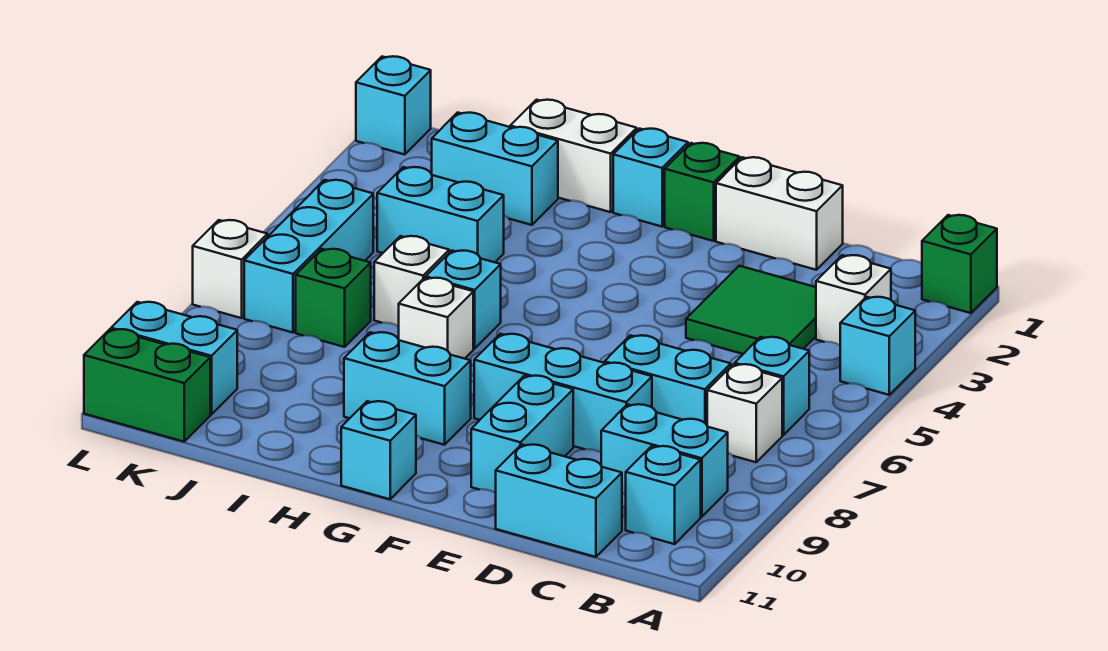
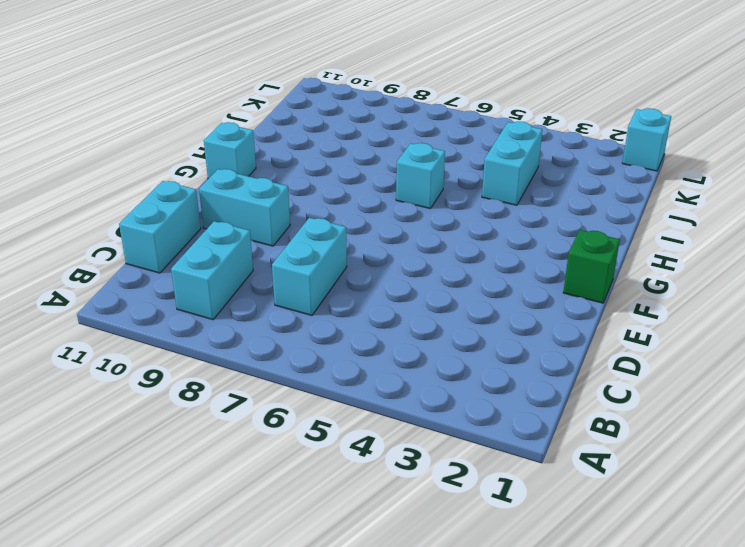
none -> green brick A1 level 1
none -> cyan brick A4 level 1
none -> white brick B3 level 1

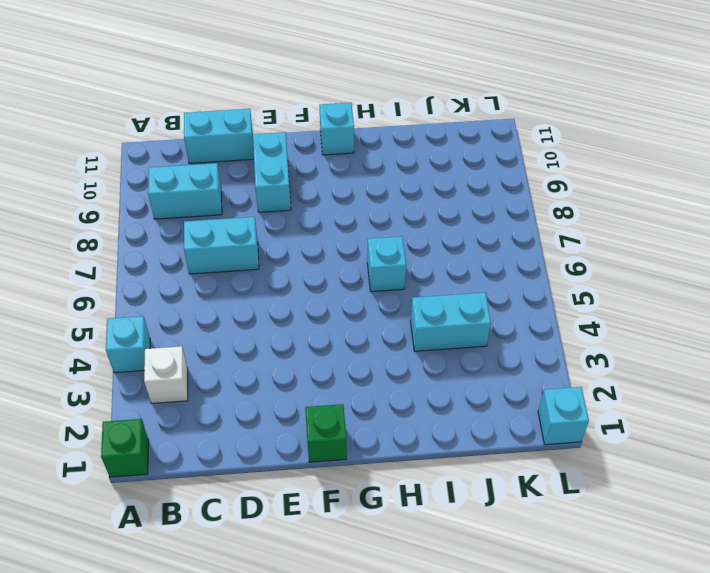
none -> cyan brick B6 level 1
none -> white brick B7 level 1
none -> cyan brick B10 level 1

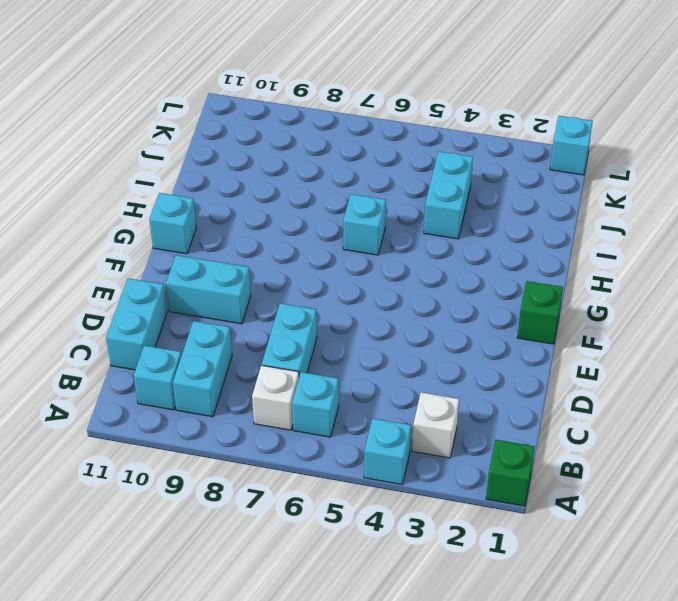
none -> green tile C3:D4 level 1
none -> white brick D1:E1 level 1
none -> cyan brick D8:F8 level 1

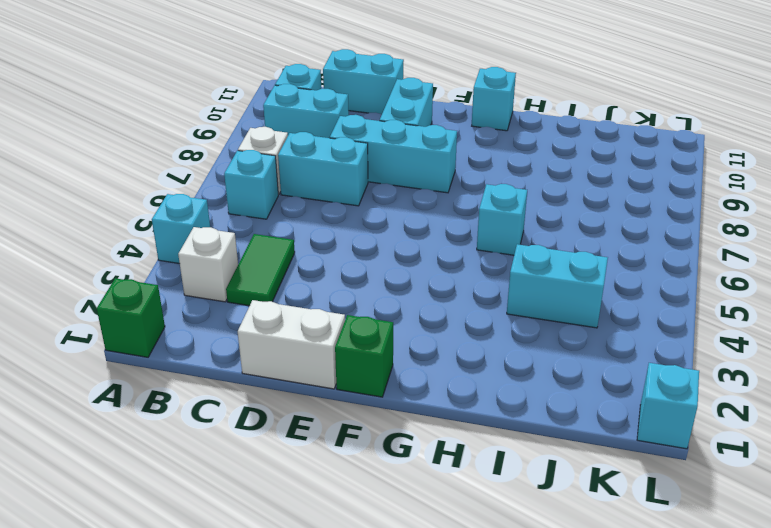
green tile C3:C4 level 1 -> green tile C3:D4 level 1
none -> cyan brick G1 level 1
none -> cyan brick G9:H9 level 1
none -> white brick H1:I1 level 1

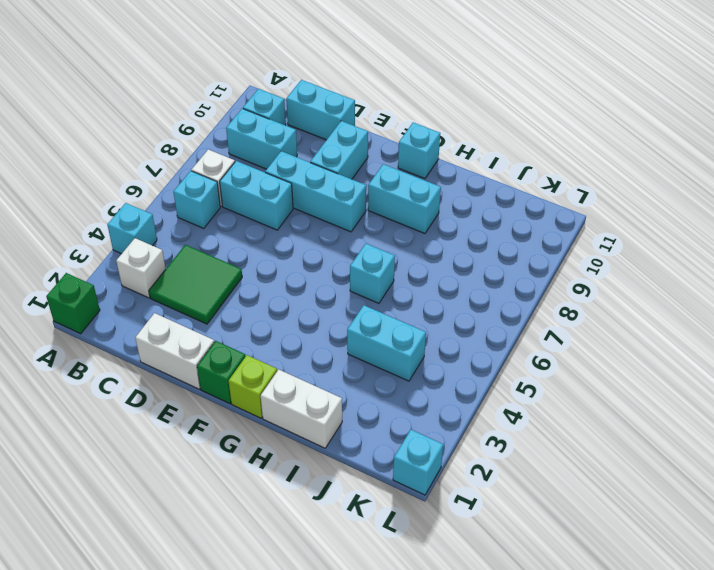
lime brick G1 level 1 -> cyan brick G1 level 1
none -> white brick H7 level 1
none -> cyan brick I2:J2 level 1
none -> white brick I6 level 1

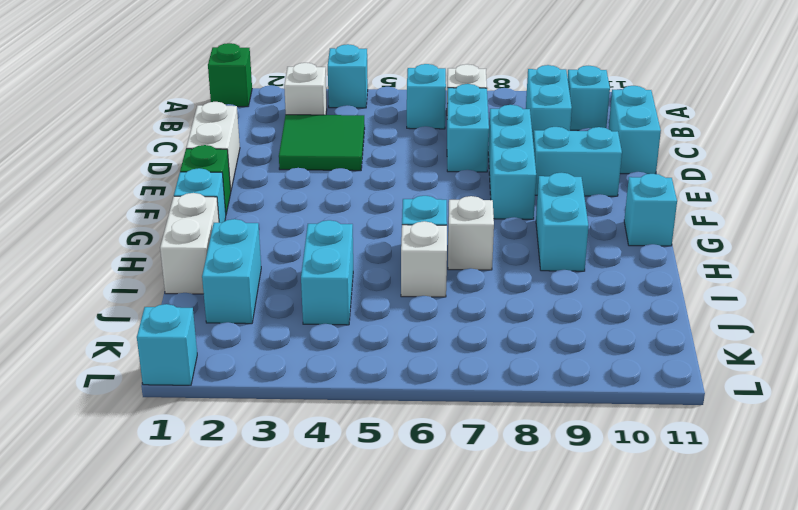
none -> green brick J7 level 1
none -> cyan brick K5:K7 level 1
none -> cyan brick K10:L10 level 1

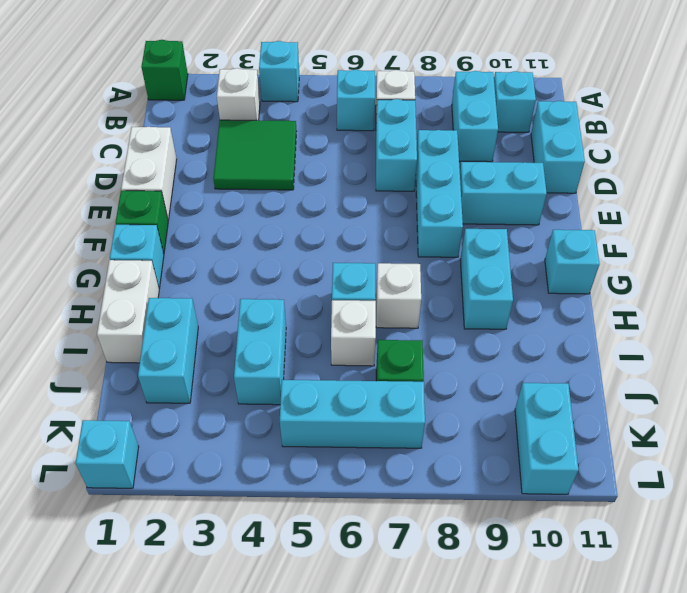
none -> green brick K11:L11 level 1
none -> white brick L7 level 1

